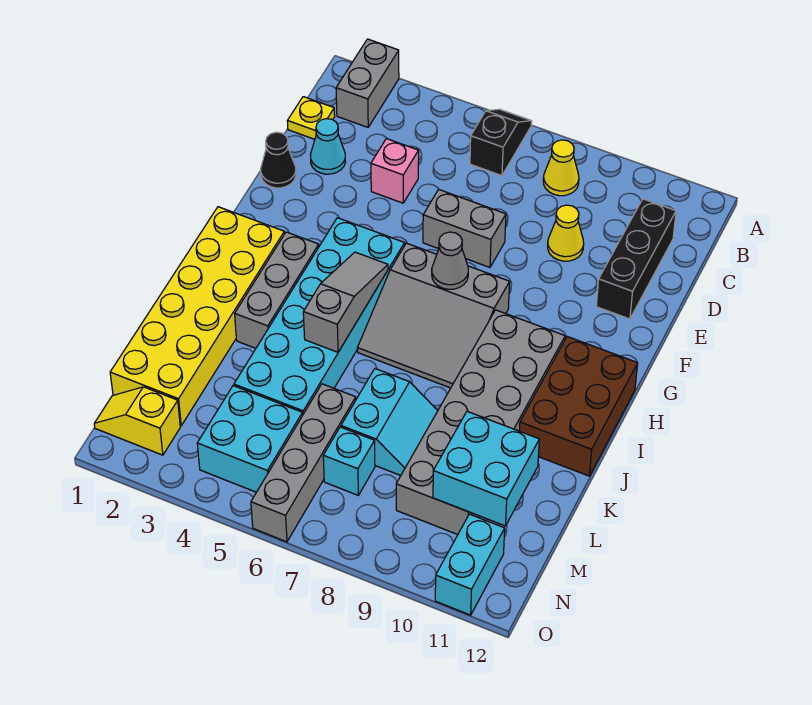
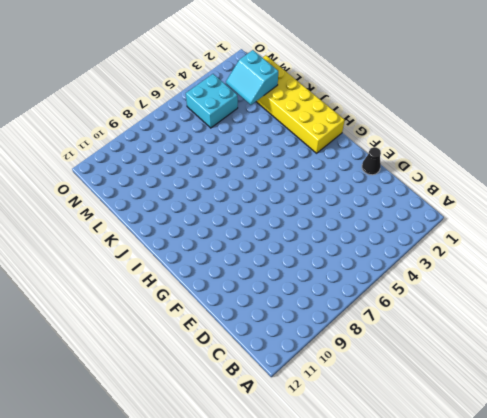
cyan slope L2:M3 level 2 top 2 -> cyan slope K7:L8 level 1 top 7
none -> grey brick A2:B2 level 1
none -> black slope A6:B6 level 1 top B
none -> yellow cone B8 level 1

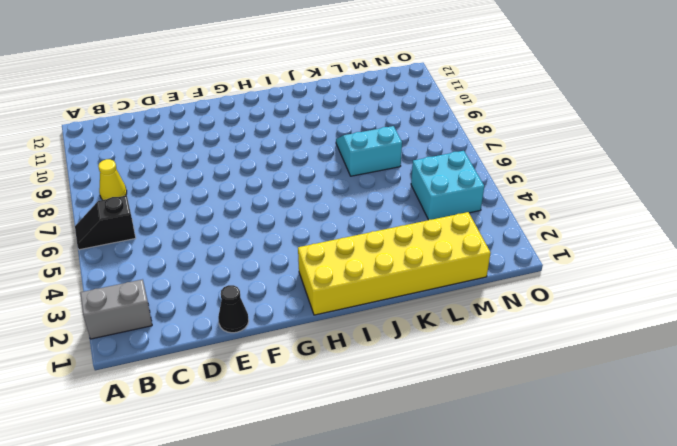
none -> yellow plate C1 level 1
none -> black brick C11:E11 level 1
none -> cyan cone D2 level 1

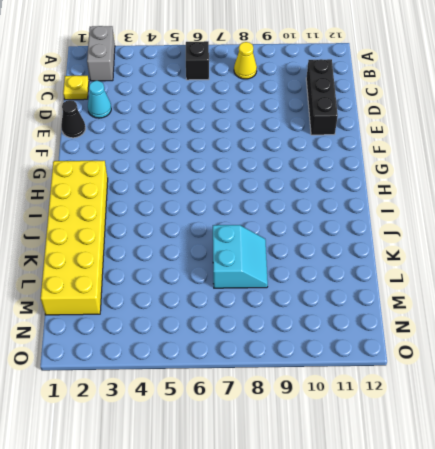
none -> pink brick D4 level 1
none -> yellow cone D9 level 1
none -> grey brick E6:E7 level 1

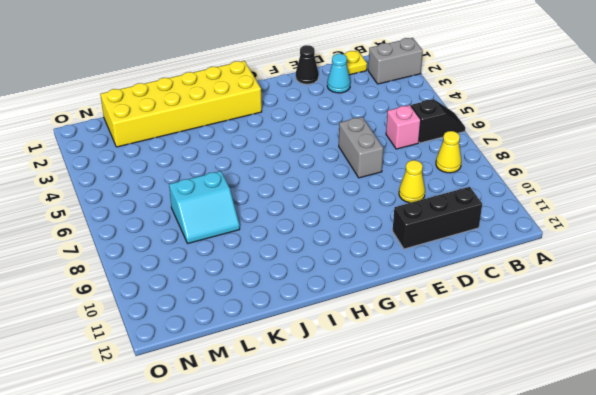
pink brick C6 level 1 -> pink brick D4 level 1
none -> cyan brick G4:L5 level 1
none -> grey slope G6:I8 level 1 top G
none -> grey brick H3:J3 level 1

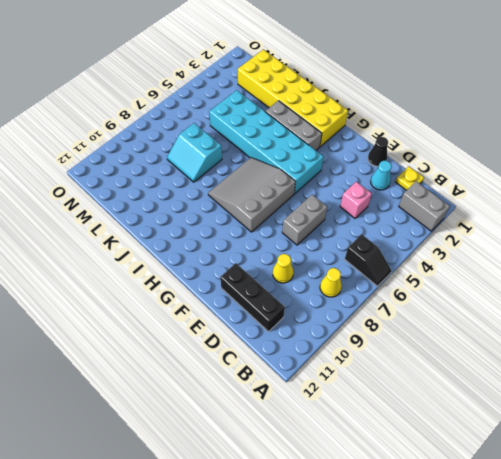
none -> grey brick H9:M10 level 1
none -> brown brick H11:J12 level 1
none -> grey brick L6:O6 level 1

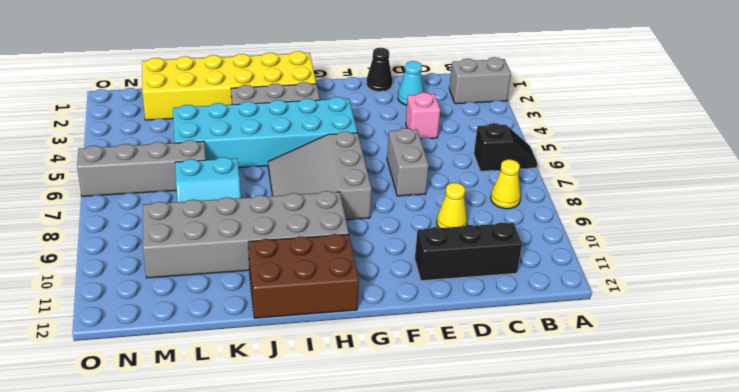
none -> yellow plate C1 level 1
none -> cyan brick M4:N5 level 1
none -> cyan brick M7 level 1

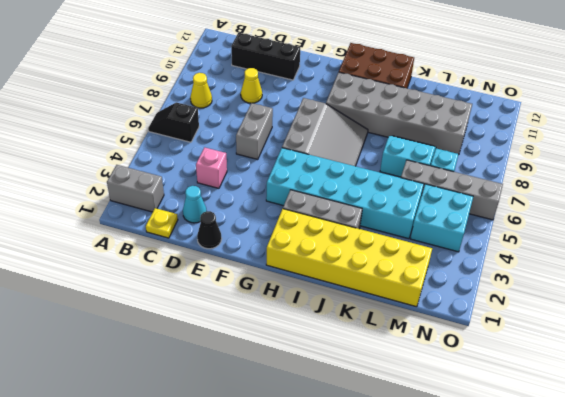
none -> yellow slope N1:N2 level 1 top 2
none -> cyan brick N11:O11 level 1
none -> grey cone G7 level 2

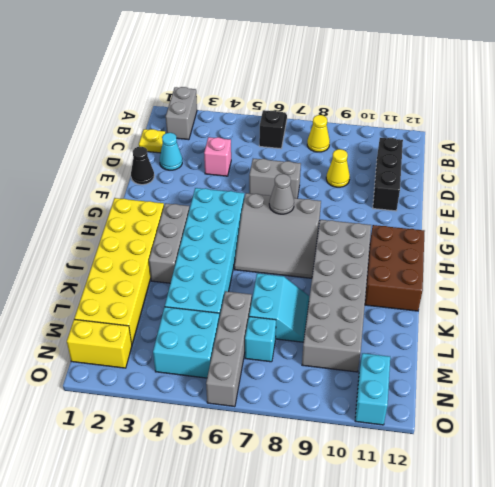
yellow brick N1:N2 level 1 -> yellow slope N1:N2 level 1 top 2
none -> grey slope H5:J5 level 2 top J
none -> cyan brick L10:M11 level 2

